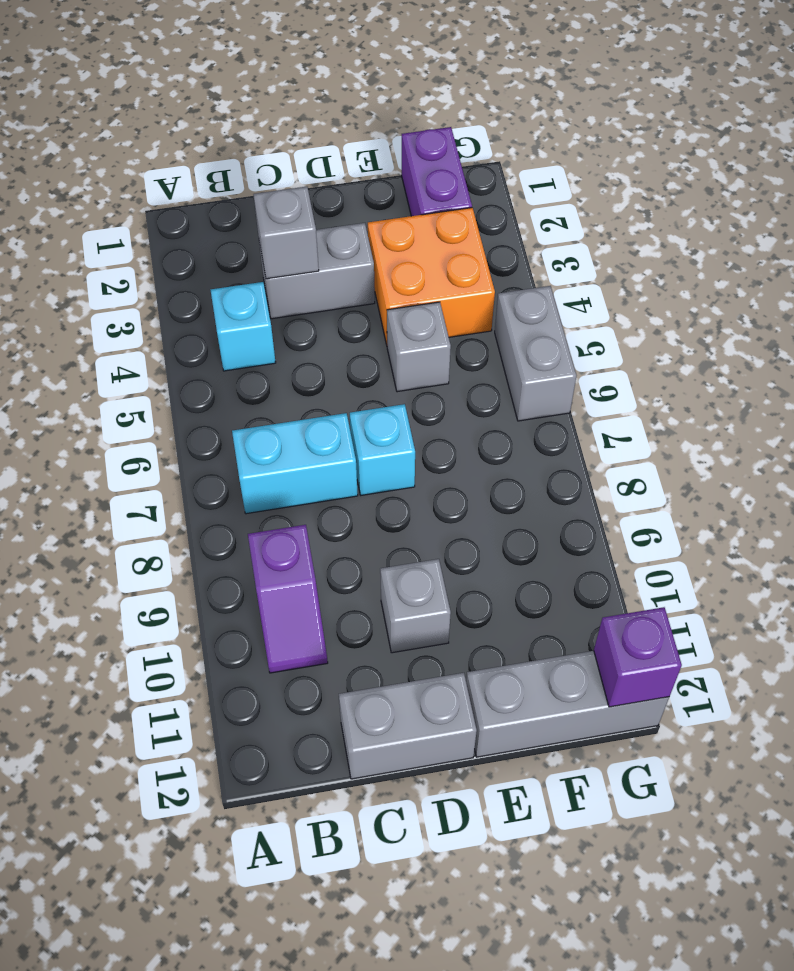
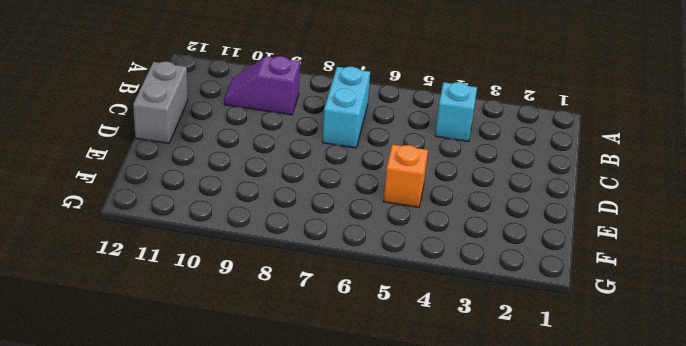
orange brick E5 level 1 -> grey brick E5 level 1
none -> grey brick C3:D3 level 1
none -> cyan brick D7 level 1
none -> grey brick D10 level 1

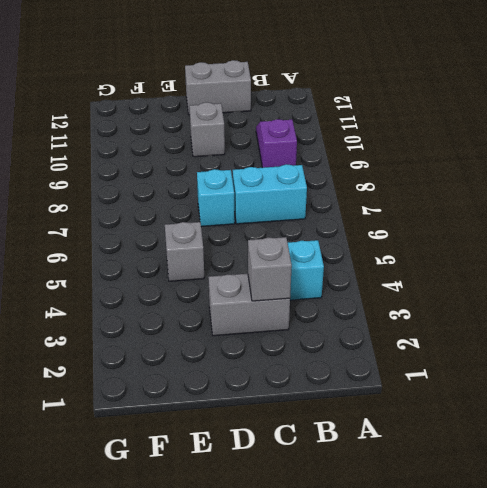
none -> orange brick E3:F4 level 1
none -> grey brick E12:G12 level 1
none -> purple brick F1:F2 level 1

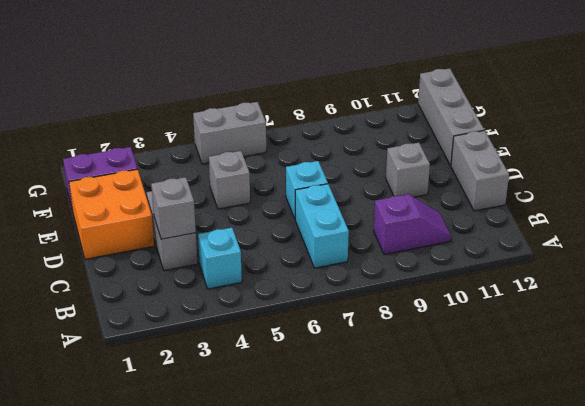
orange brick D1:E2 level 1 -> orange brick E3:F4 level 1
none -> purple brick G12 level 2

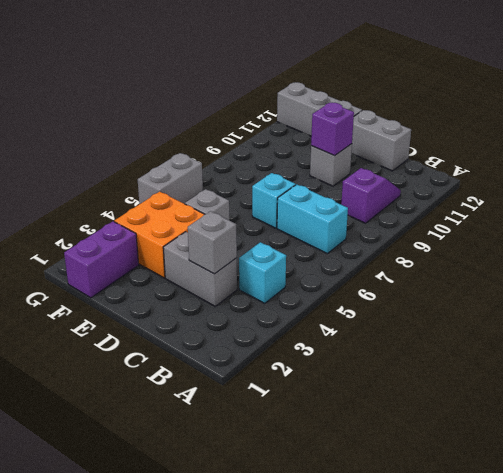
purple brick D10 level 2 -> purple brick G12 level 2

